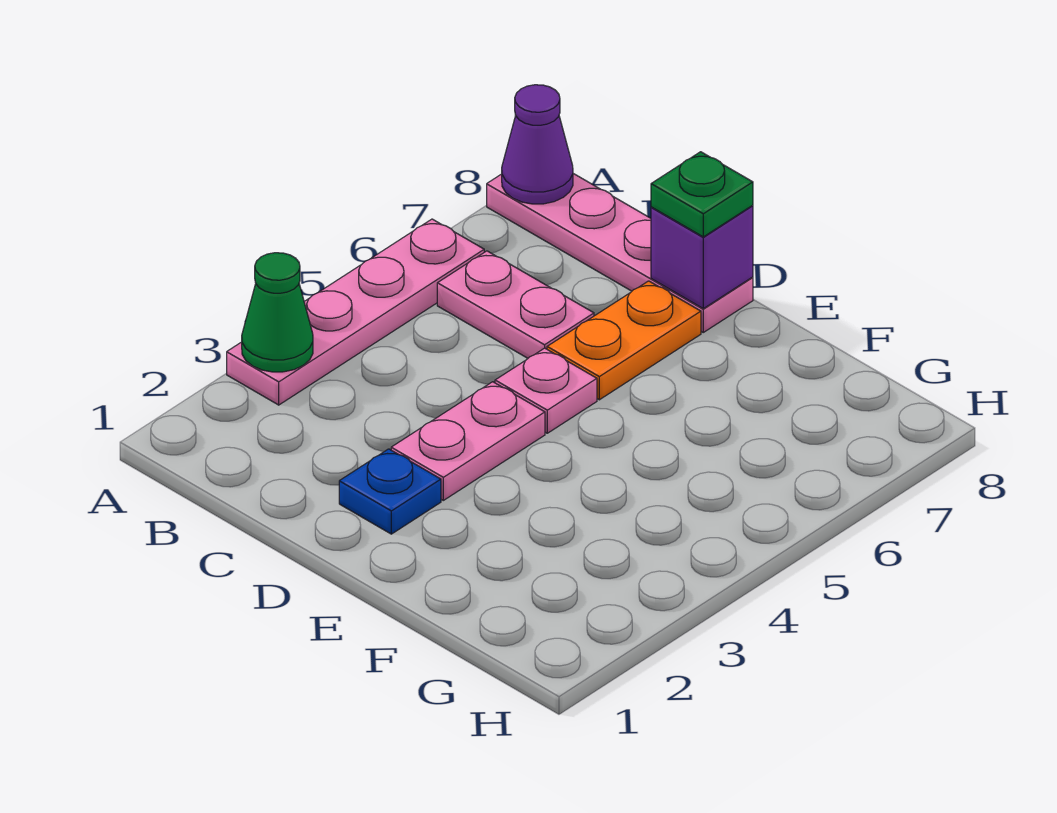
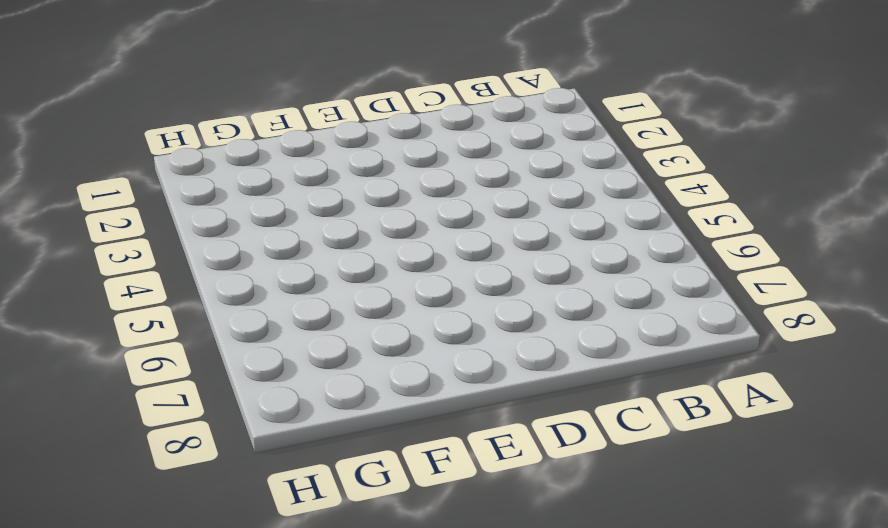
none -> pink plate A3:A6 level 1
none -> pink plate A8:D8 level 1

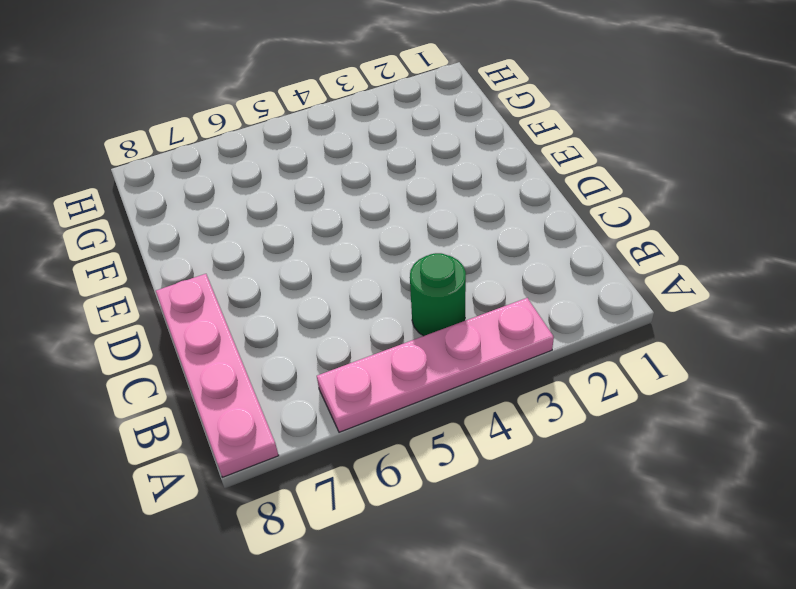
green round brick B4 level 1 -> none
none -> pink plate B6:C6 level 1
none -> blue plate D2 level 1

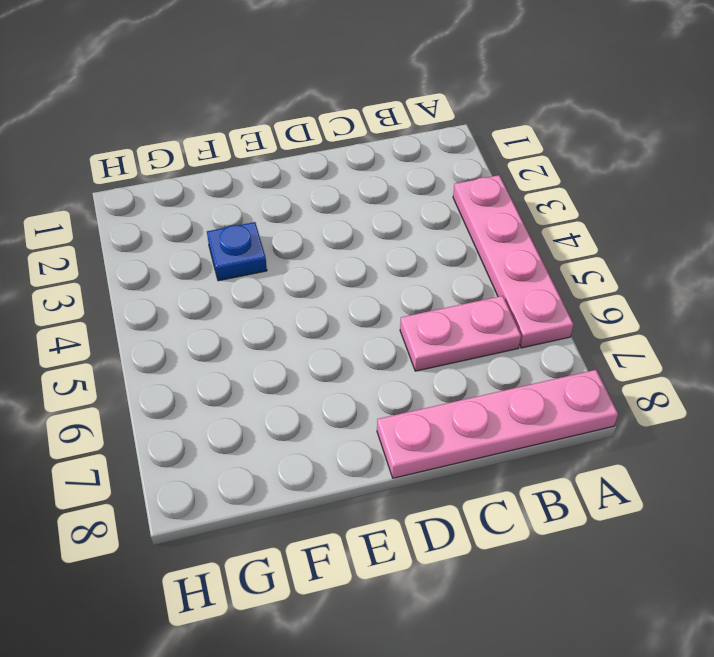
blue plate F3 level 1 -> blue plate D2 level 1
none -> pink plate D3:D4 level 1
none -> pink plate D5 level 1

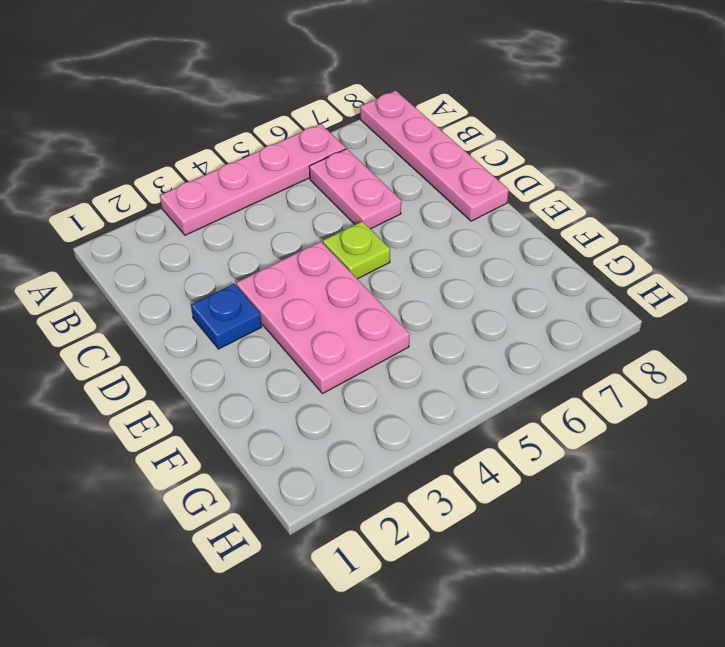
pink plate D3:F4 level 1 -> pink plate D3:D4 level 1
lime plate D5 level 1 -> pink plate D5 level 1
none -> orange plate D6:D7 level 1
none -> green cone A3 level 2

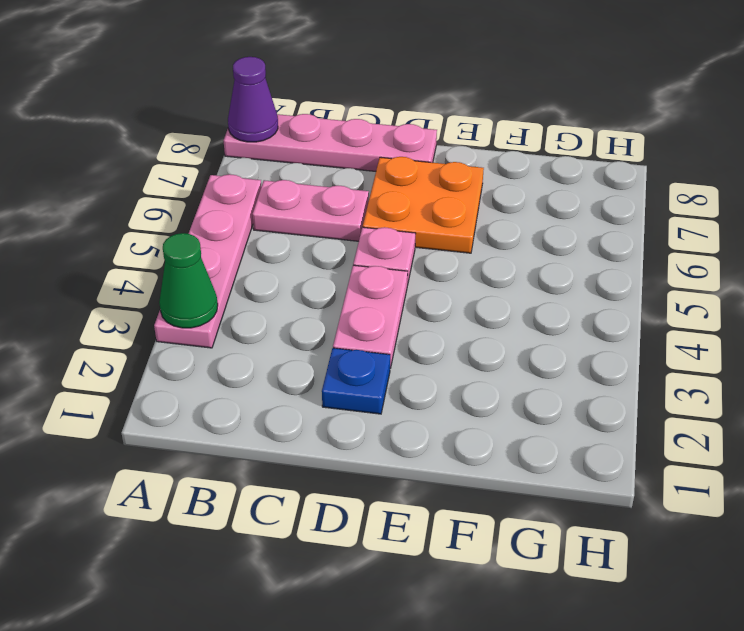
orange plate D6:E7 level 1 -> orange plate D6:D7 level 1
none -> purple brick D8 level 2
none -> green plate D8 level 3

